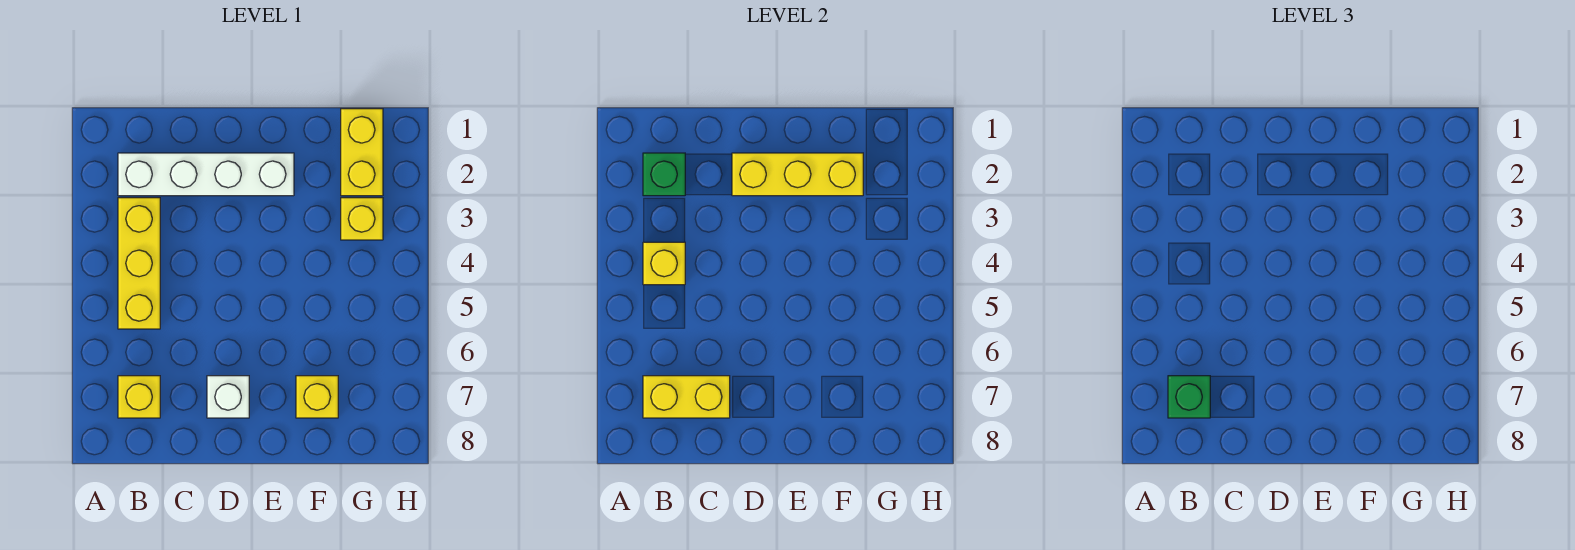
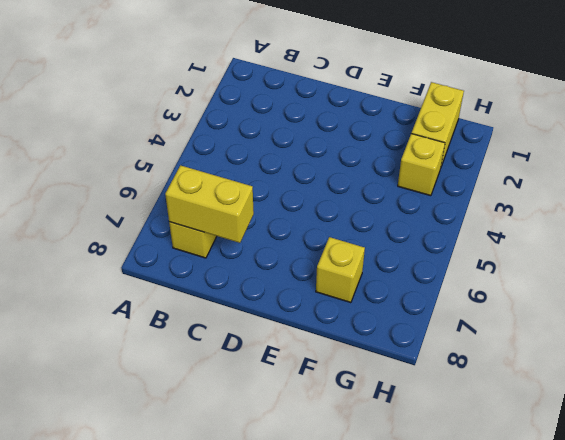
none -> white brick B2:E2 level 1
none -> yellow brick B3:B5 level 1
none -> white brick D7 level 1

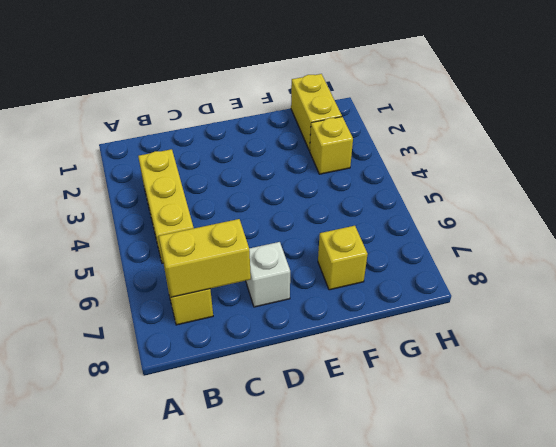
none -> white brick B2:E2 level 1
none -> green brick B2 level 2
none -> yellow brick B4 level 2

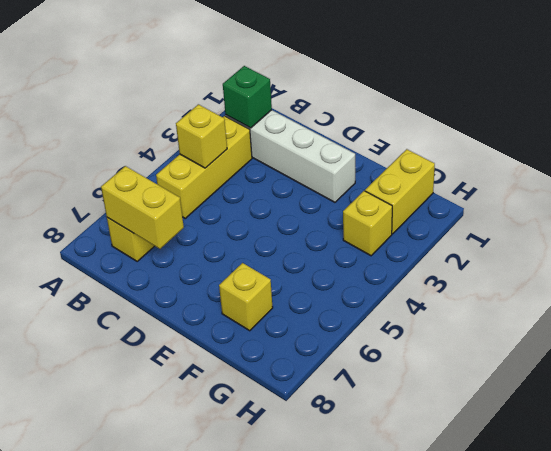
none -> white brick D7 level 1
none -> yellow brick D2:F2 level 2
none -> green brick B7 level 3

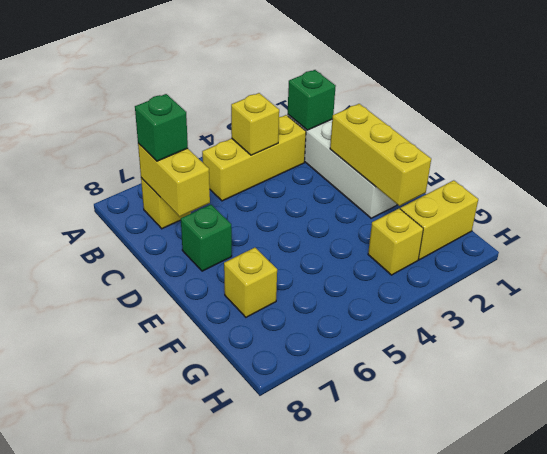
green brick D7 level 1 -> white brick D7 level 1

